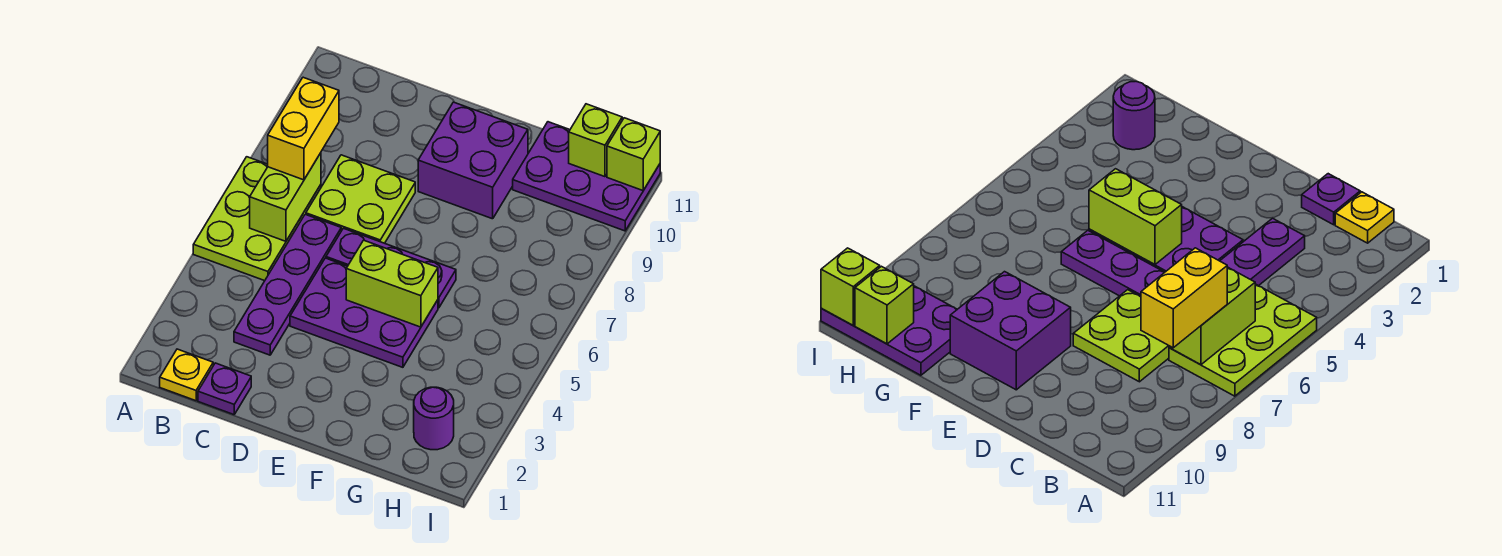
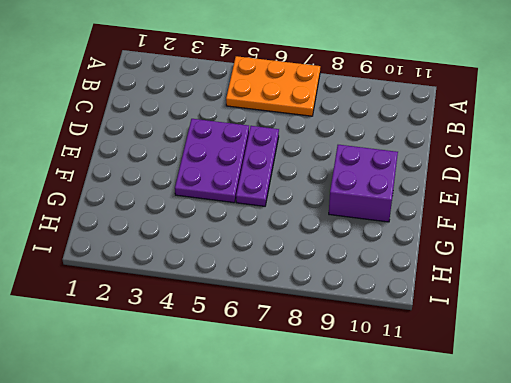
orange plate A5:B7 level 1 -> lime plate A5:B7 level 1
none -> yellow plate B1 level 1
none -> purple plate C1 level 1
none -> purple plate C3:C6 level 1

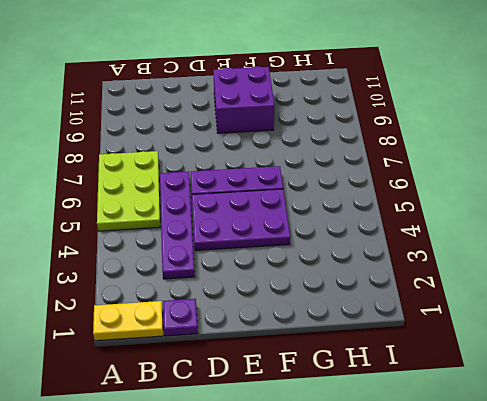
yellow plate A1:B1 level 1 -> yellow plate B1 level 1
none -> lime plate C7:D8 level 1
none -> purple plate G10:I11 level 1
none -> purple round brick H2 level 1

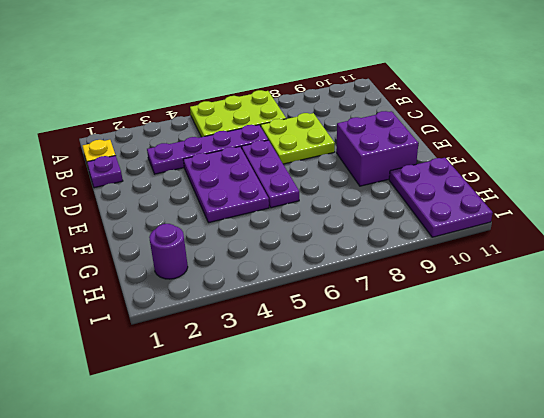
none -> lime brick B6:B7 level 2
none -> lime brick E5:F5 level 2
none -> lime brick H11 level 2

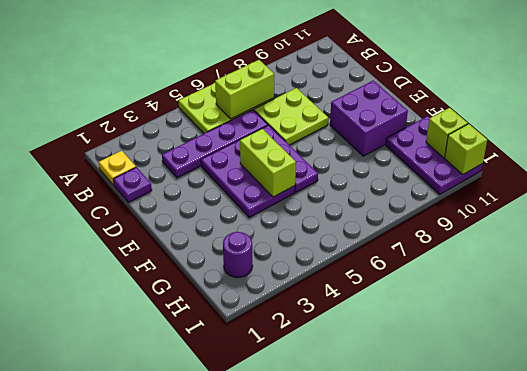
none -> yellow brick B7:B8 level 3

